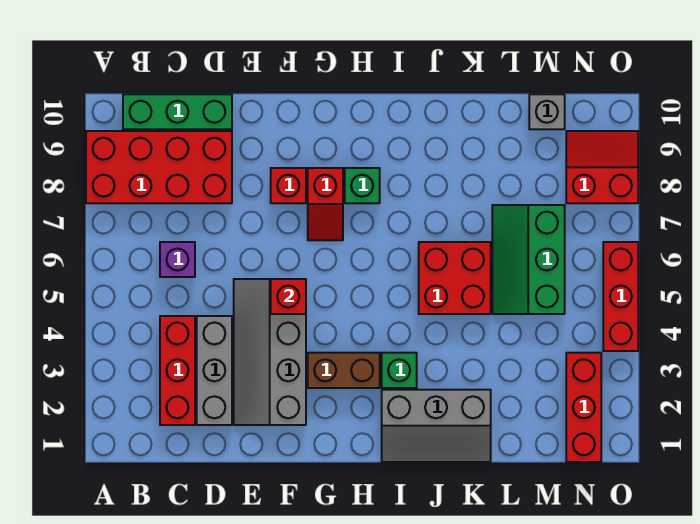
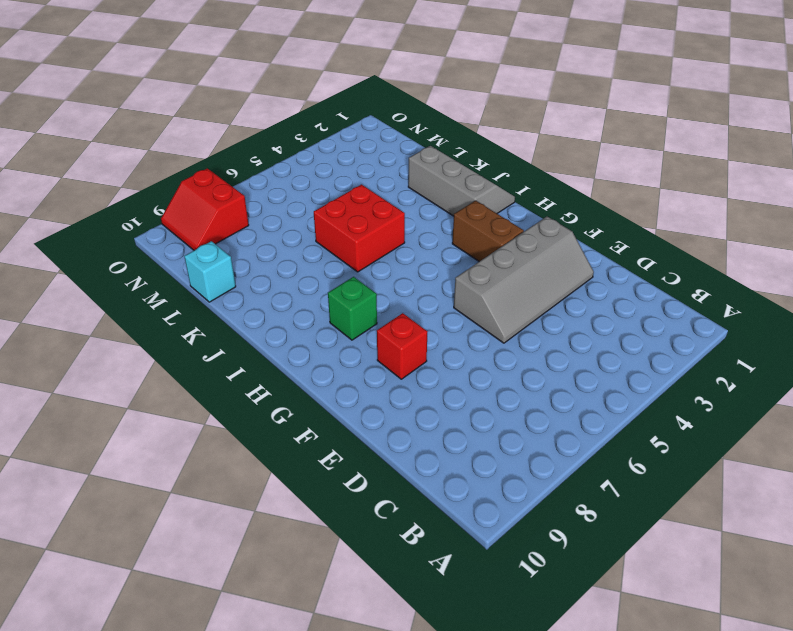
cyan brick L10 level 1 -> none
none -> red brick A8:D9 level 1
none -> green brick B10:D10 level 1
none -> red brick C2:C4 level 1

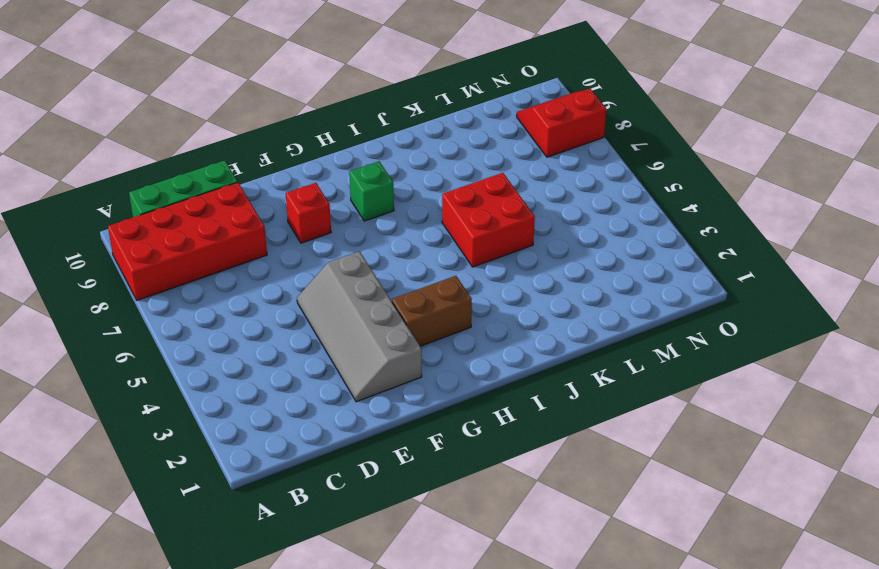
none -> red brick C2:C4 level 1
none -> purple brick C6 level 1
none -> grey brick D2:D4 level 1

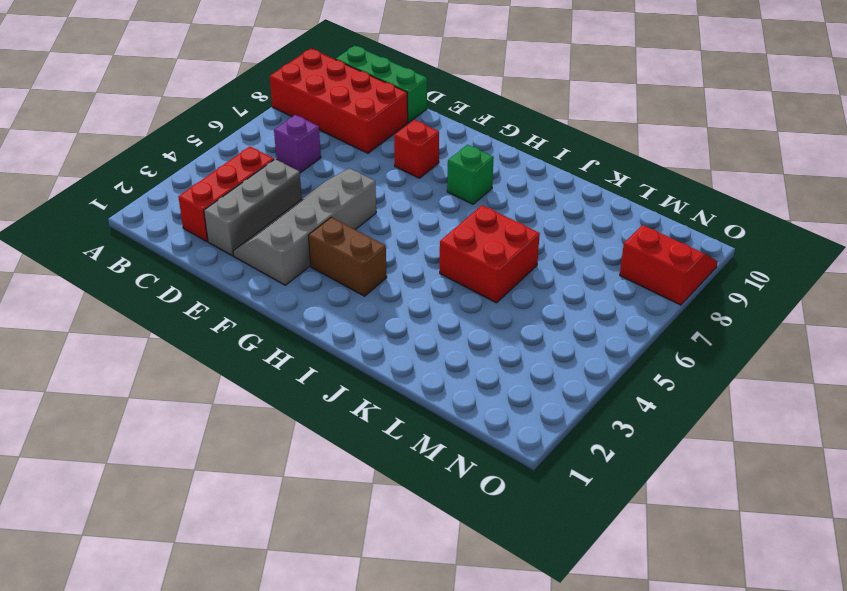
none -> red slope G7:G8 level 1 top 8
none -> grey slope I1:K2 level 1 top 2
none -> green brick I3 level 1

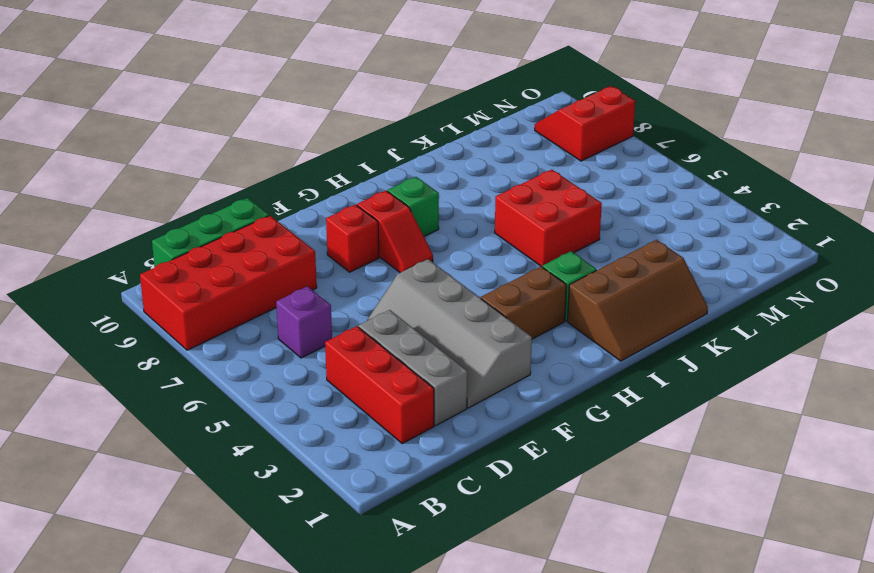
brown slope I1:K2 level 1 top 2 -> grey slope I1:K2 level 1 top 2
none -> green slope L5:M7 level 1 top M
none -> grey brick M10 level 1
none -> red brick N1:N3 level 1

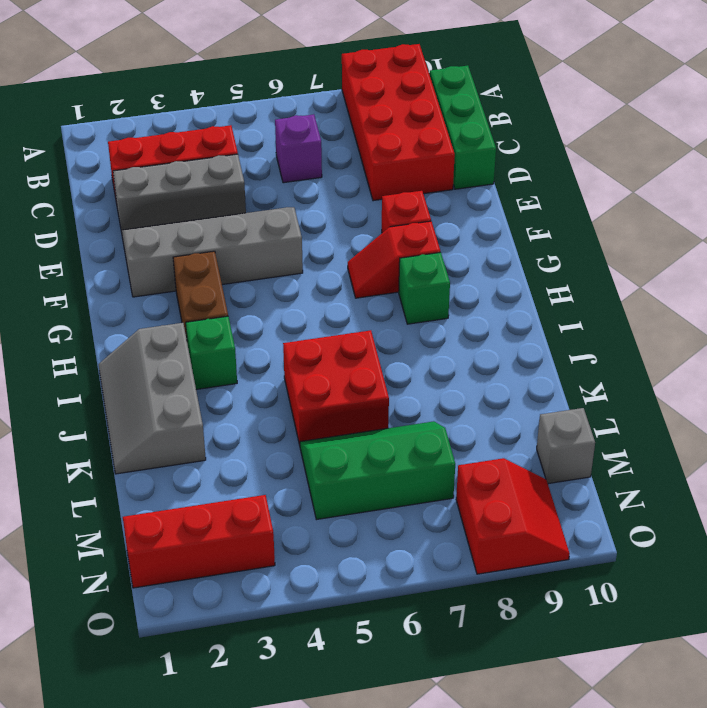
none -> red brick O4:O6 level 1
none -> red brick F5 level 2

